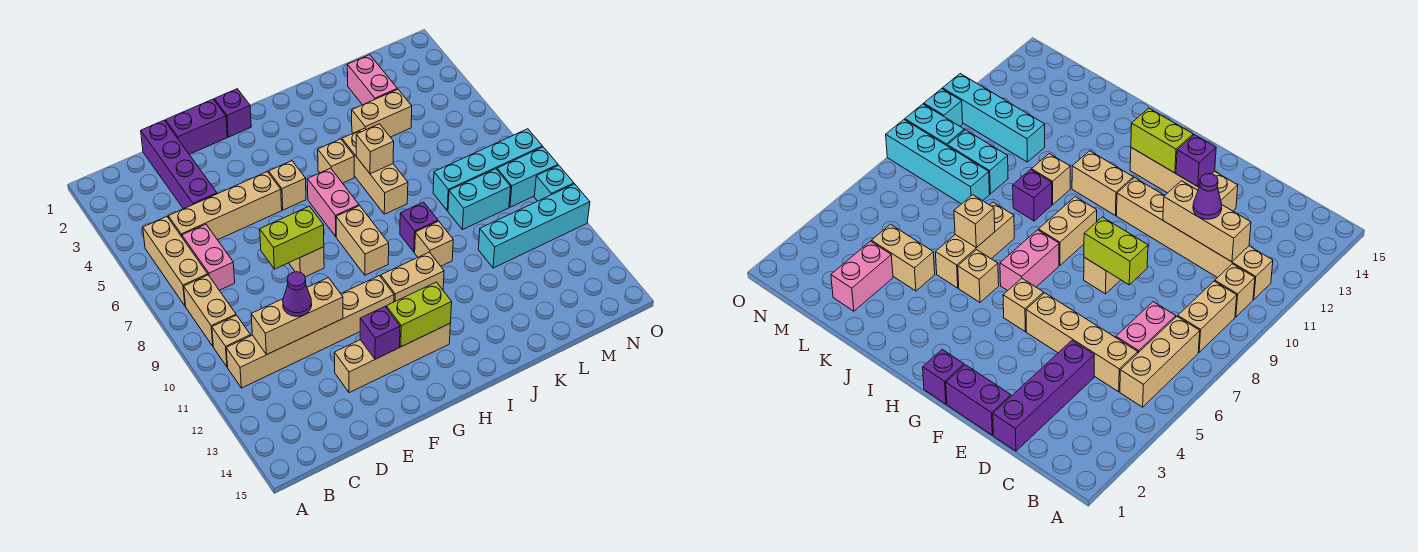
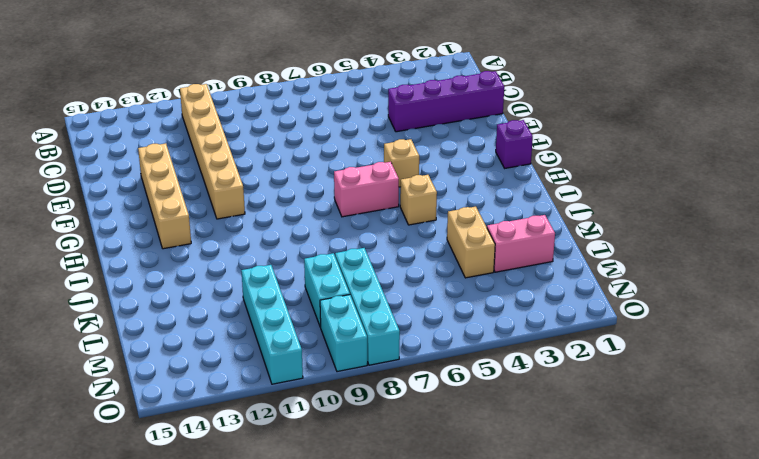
none -> tan brick B5:B7 level 1
none -> tan brick B8:B9 level 1
none -> tan brick B10 level 1
none -> tan brick C5:F5 level 1

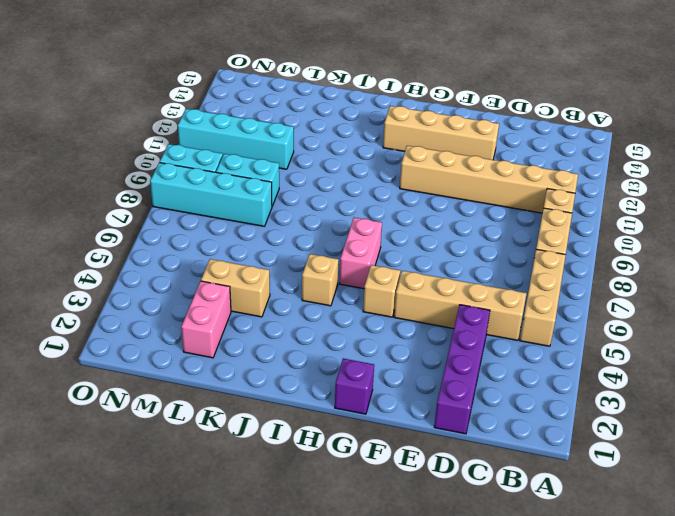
none -> pink brick C6:C7 level 1
none -> purple brick E1:F1 level 1
none -> tan brick F8 level 1
none -> tan brick H8:H9 level 1

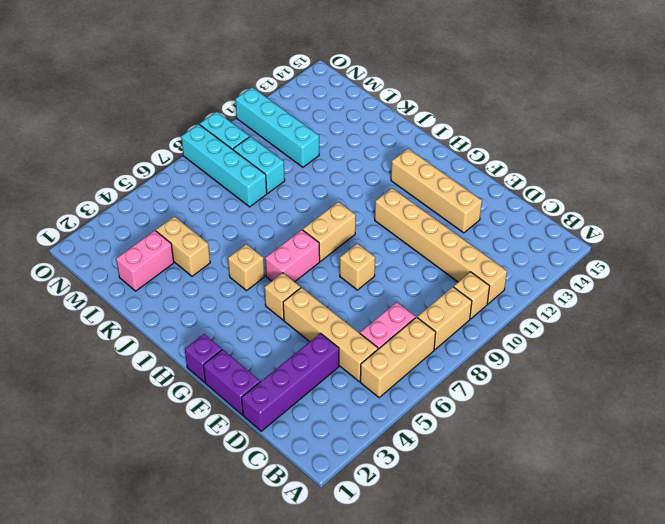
none -> tan brick H11:I11 level 1
none -> tan brick J5:J7 level 1
none -> purple brick J9 level 1
none -> tan brick J10 level 1

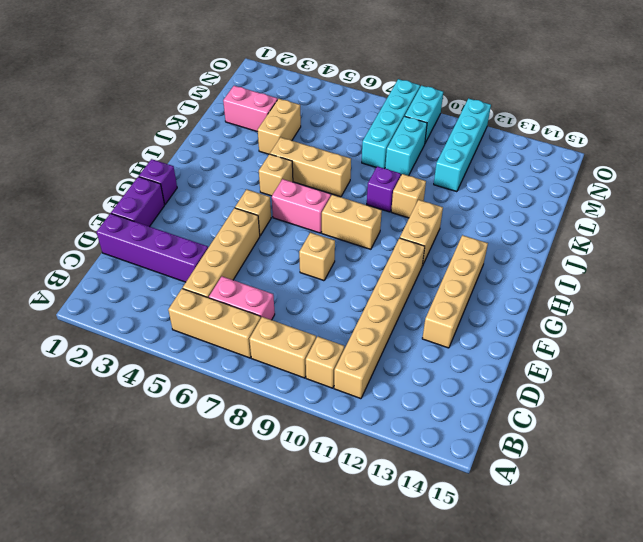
none -> cyan brick O10 level 1
none -> tan brick C11:E11 level 2
none -> lime brick E8:F8 level 2
none -> purple brick F13 level 2

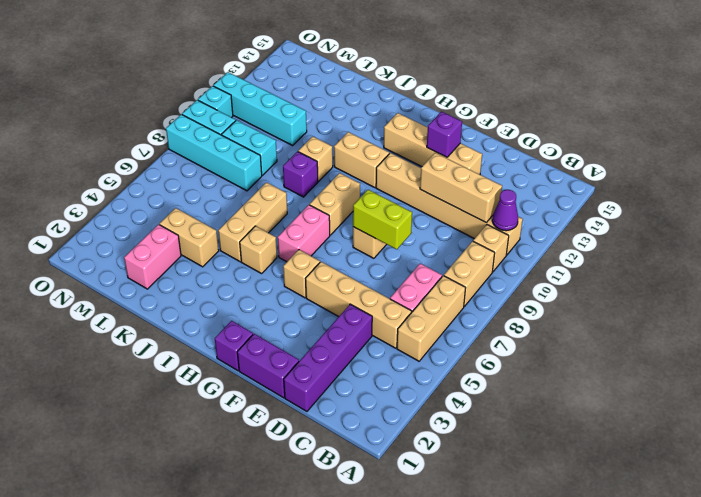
purple cone B11 level 2 -> purple cone D11 level 3
none -> lime brick G13:H13 level 2
none -> tan brick J6 level 2

